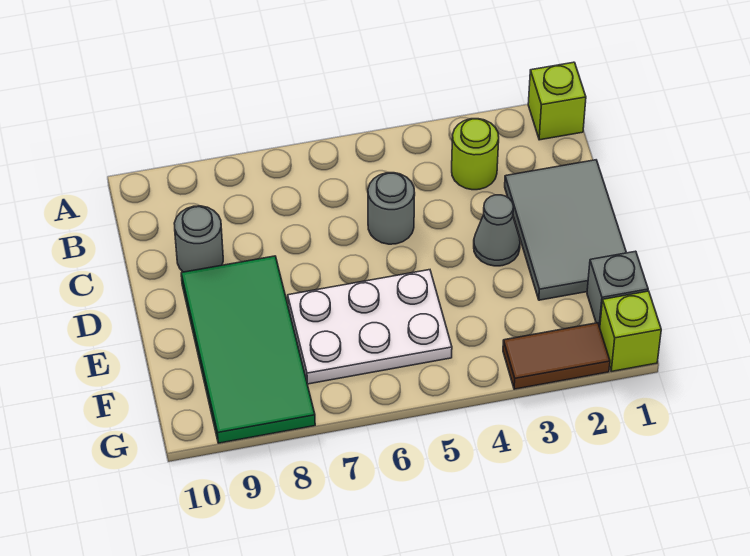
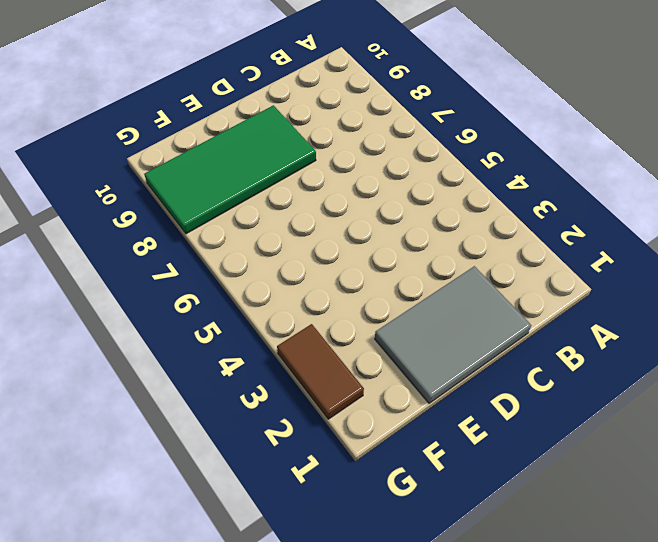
none -> lime brick A1 level 1
none -> lime round brick B3 level 1

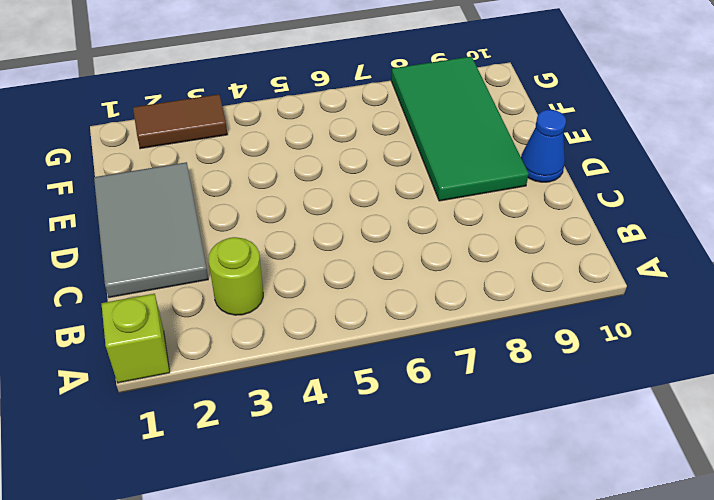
blue cone D10 level 1 -> none
none -> grey round brick C5 level 1
none -> grey round brick C9 level 1

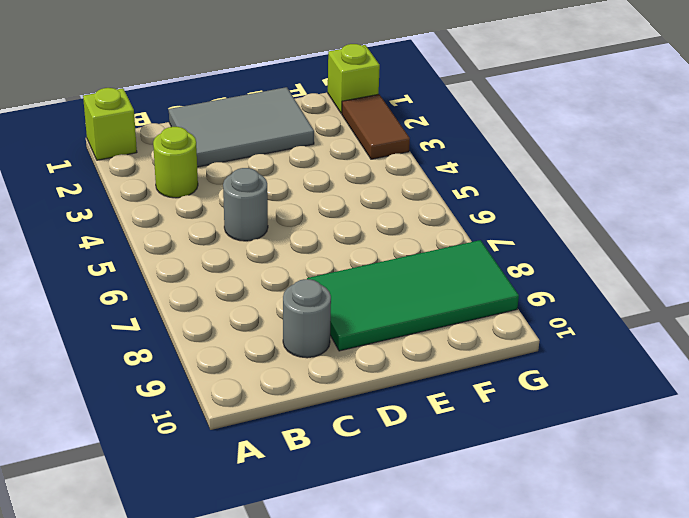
none -> grey cone D3 level 1
none -> white plate E5:F7 level 1

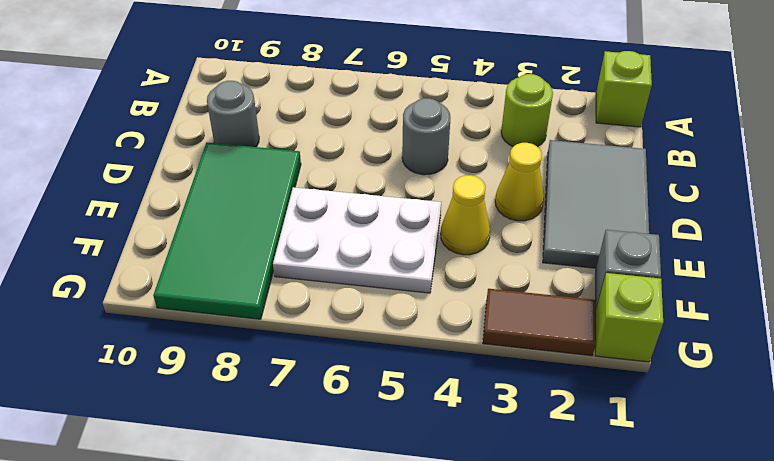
yellow cone D3 level 1 -> grey cone D3 level 1
yellow cone E4 level 1 -> none

